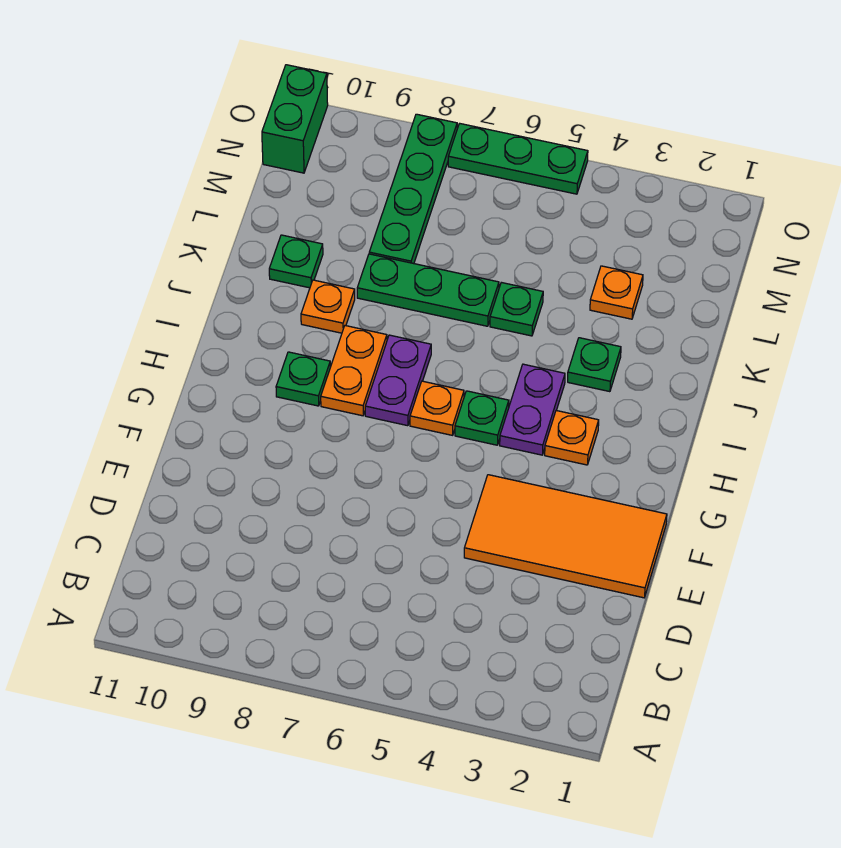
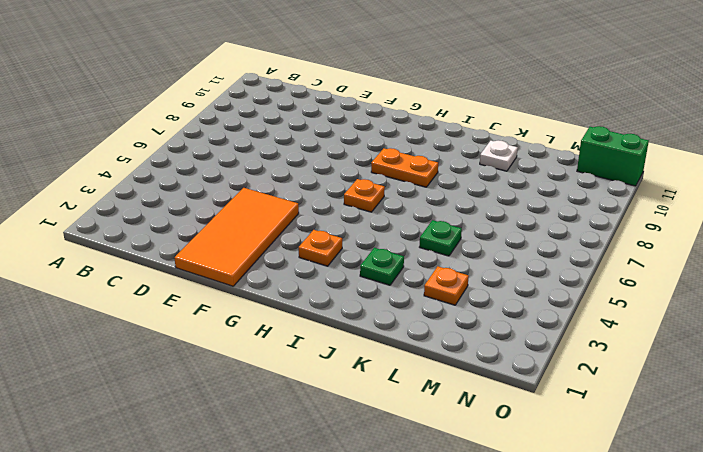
white plate K10 level 1 -> green plate K10 level 1
none -> purple plate H4:I4 level 1
none -> green plate H5 level 1
none -> purple plate H7:I7 level 1

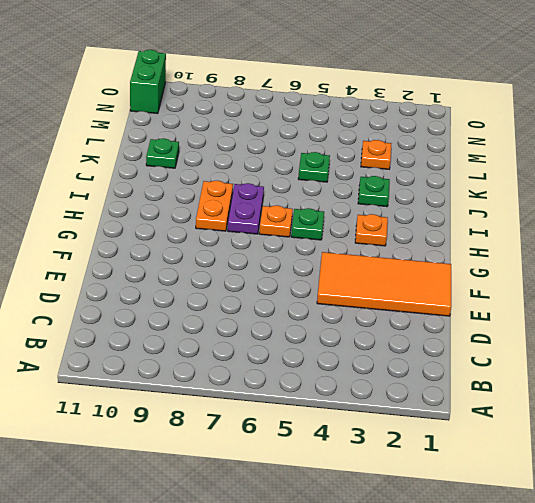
none -> purple plate H4:I4 level 1
none -> green plate H9 level 1
none -> orange plate J9 level 1

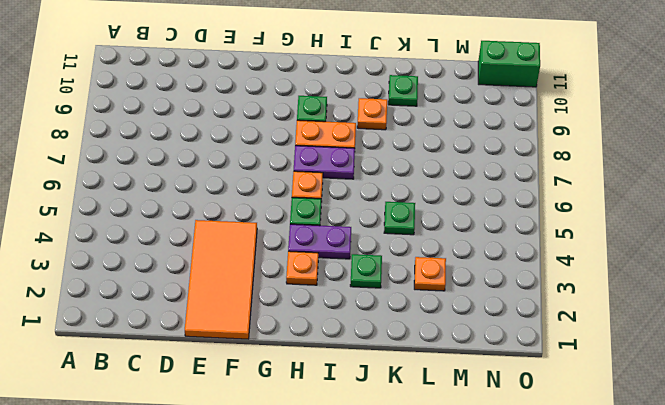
none -> green plate K6:K8 level 1
none -> green plate L8:O8 level 1
none -> green plate O5:O7 level 1

